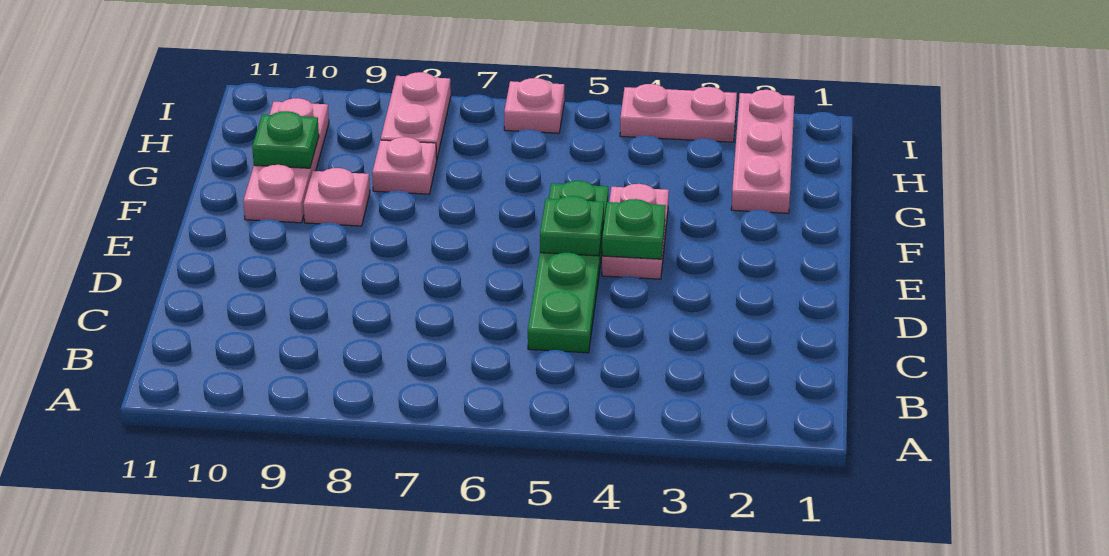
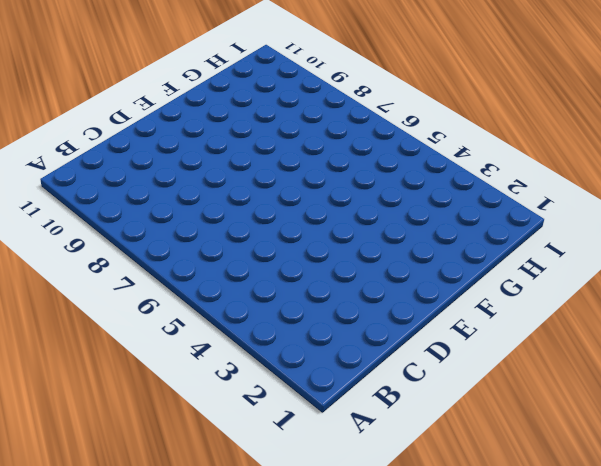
none -> green plate C5:F5 level 1
none -> pink plate E4:F4 level 1
none -> pink plate F9 level 1

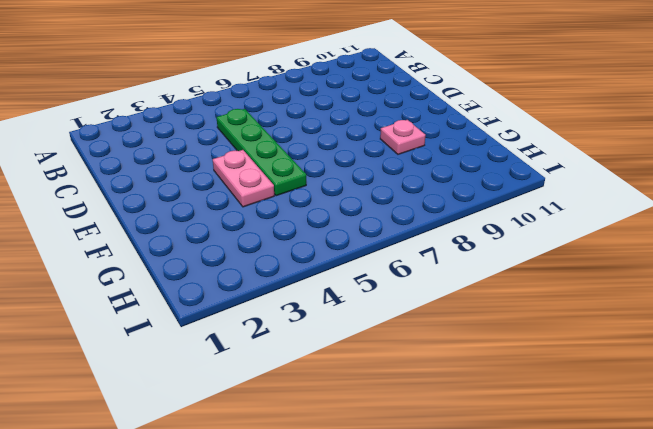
none -> pink plate F10:H10 level 1
none -> pink plate G2:I2 level 1
none -> pink plate G8 level 1

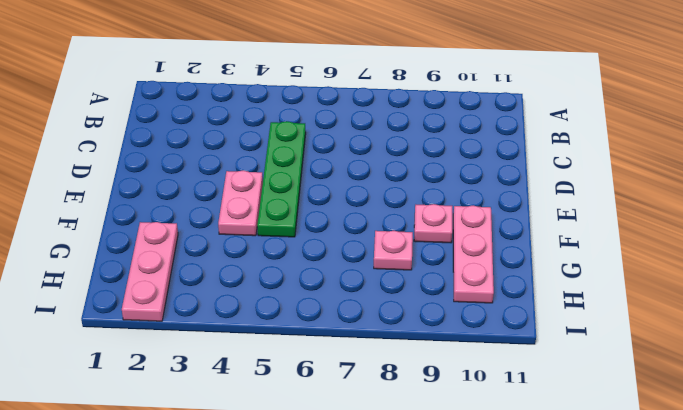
none -> pink plate H8:I8 level 1
none -> pink plate I3:I4 level 1
none -> pink plate I6 level 1

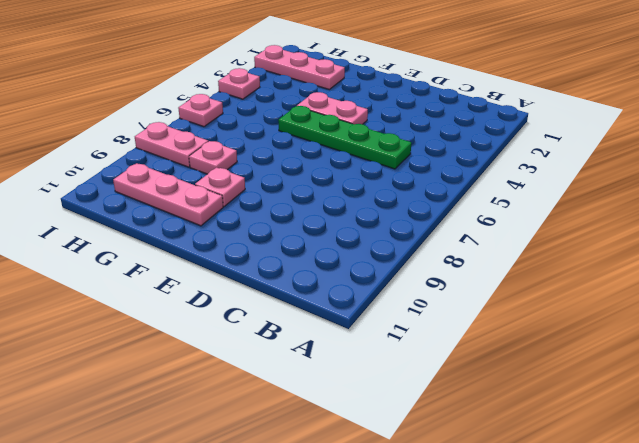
pink plate I4 level 1 -> pink plate I3:I4 level 1
none -> green plate E4 level 2
none -> green plate E5 level 2
none -> green plate G10 level 2

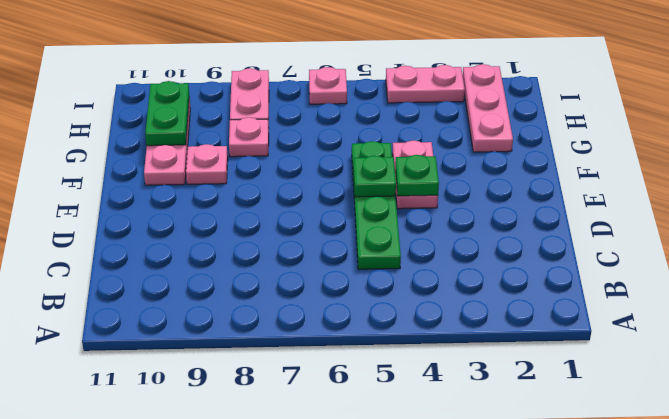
green plate G10:H10 level 2 -> green plate G10 level 2

